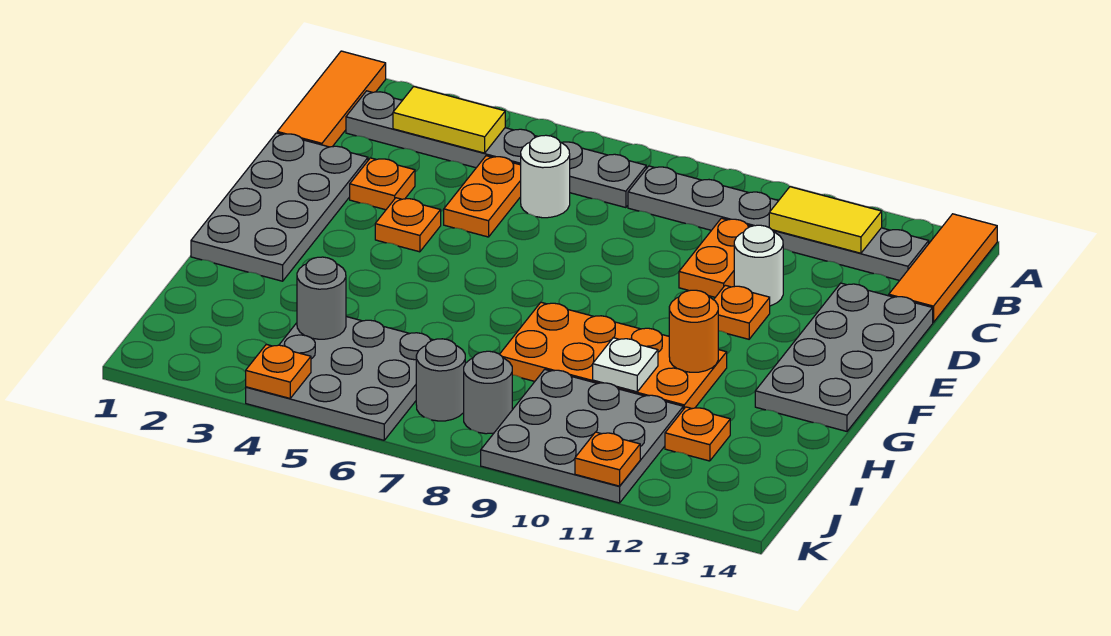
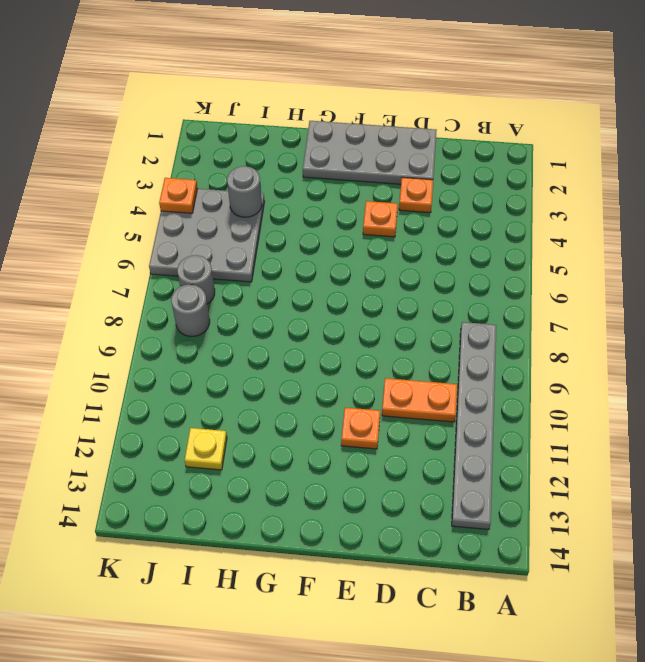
yellow plate I12 level 1 -> orange plate I12 level 1
none -> orange tile A1:C1 level 1
none -> orange tile A14:C14 level 1
none -> grey plate B2:B7 level 1

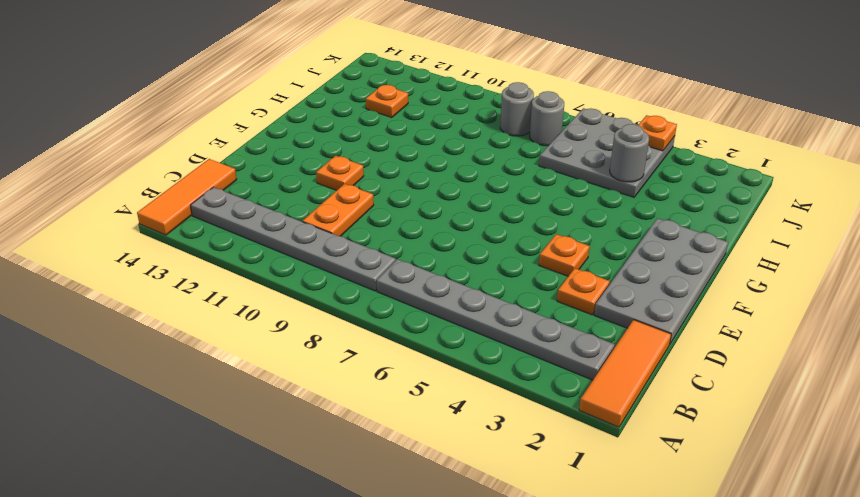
none -> orange plate C5:D5 level 1
none -> white round brick C6 level 1
none -> white round brick D11 level 1

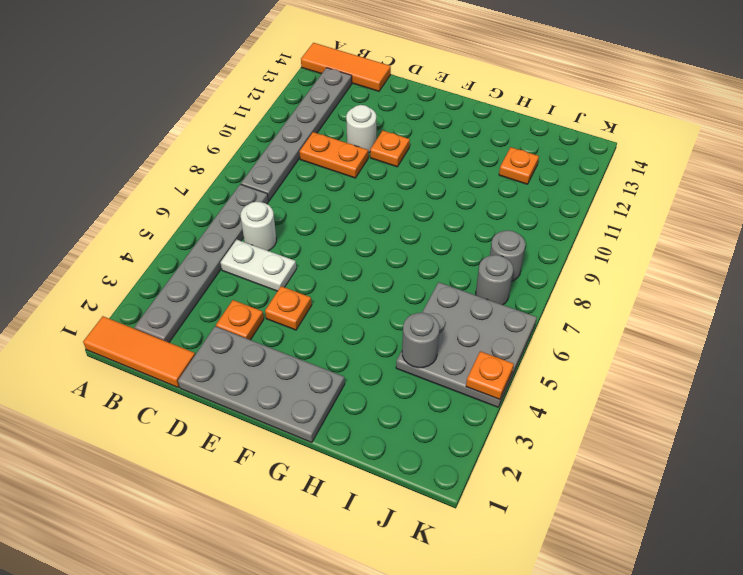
white plate C5:D5 level 1 -> orange plate C5:D5 level 1
none -> grey plate D13:G14 level 1
none -> orange plate G8:H11 level 1
none -> grey plate I9:K11 level 1

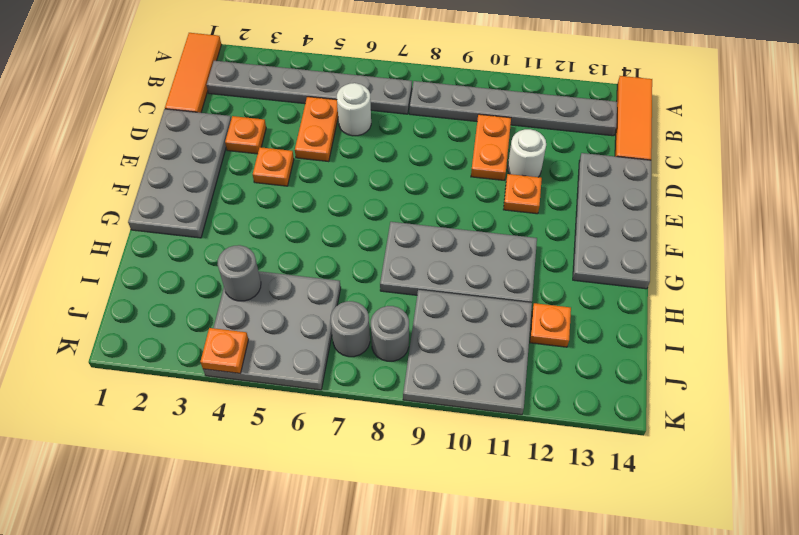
grey plate G8:H11 level 1 -> orange plate G8:H11 level 1
none -> yellow tile B3:B4 level 2
none -> yellow tile B11:B12 level 2
none -> orange round brick G11 level 2

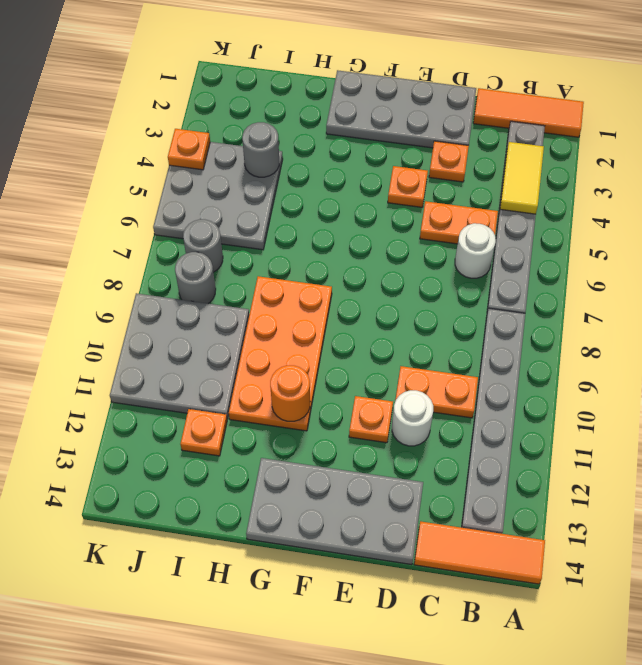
none -> yellow tile B11:B12 level 2
none -> white plate H10 level 2
none -> orange plate K11 level 2

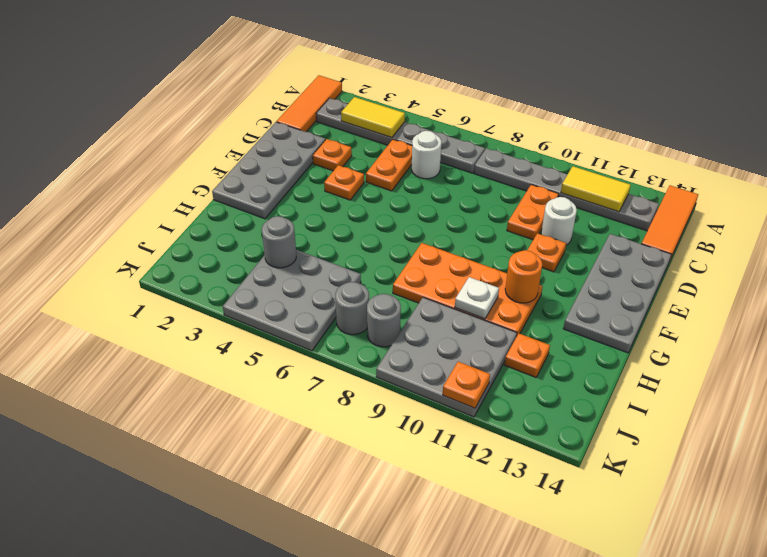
none -> orange plate K4 level 2

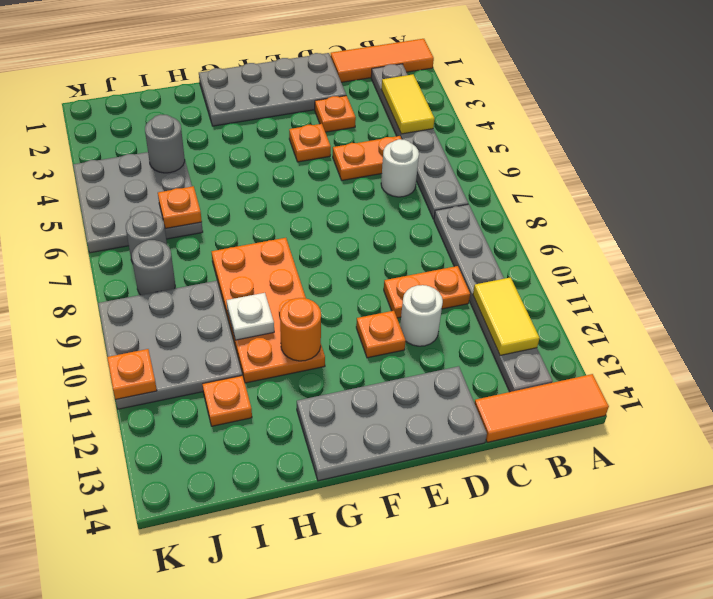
orange plate I6 level 2 -> orange plate K4 level 2

